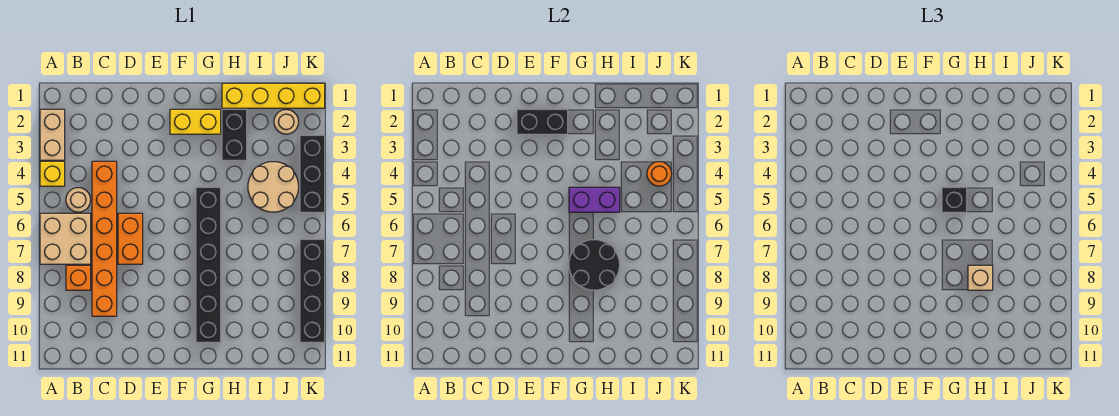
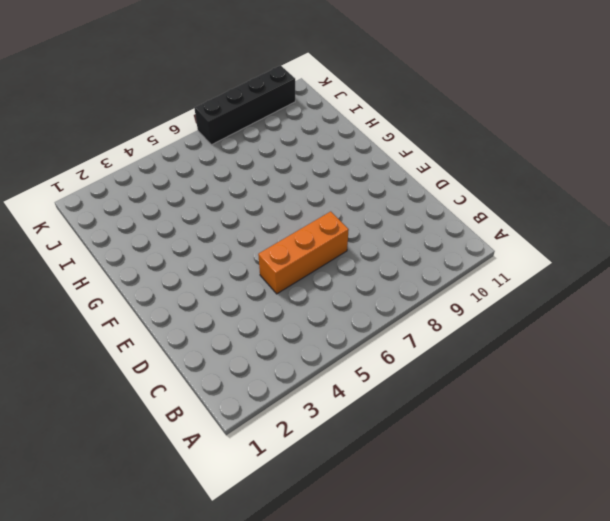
orange brick D5:D7 level 1 -> orange brick D6:D7 level 1
none -> tan brick A2:A3 level 1
none -> yellow brick A4 level 1
none -> tan brick A6:B7 level 1

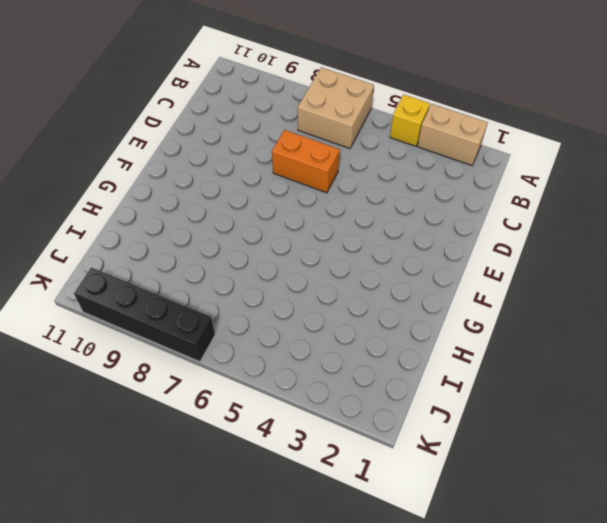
none -> tan round brick B5 level 1
none -> orange brick B8 level 1
none -> orange brick C4:C9 level 1

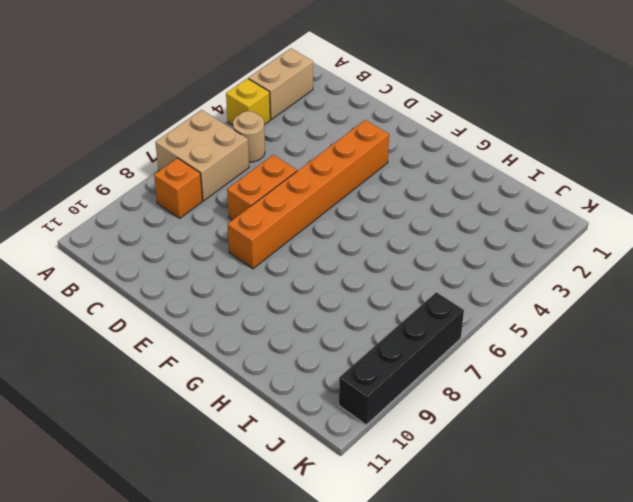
orange brick E3:E8 level 1 -> orange brick C4:C9 level 1
none -> yellow brick F2:G2 level 1
none -> black brick G5:G10 level 1
none -> yellow brick H1:K1 level 1

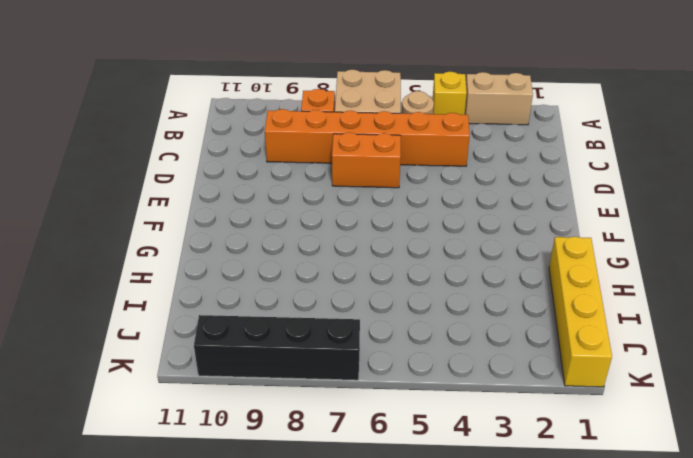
none -> yellow brick F2:G2 level 1
none -> black brick G5:G10 level 1
none -> black brick H2:H3 level 1

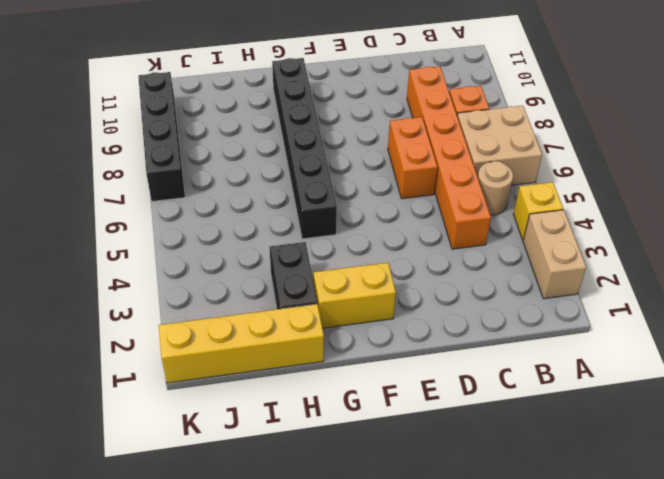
none -> tan round brick I4:J5 level 1
none -> tan round brick J2 level 1
none -> black brick K3:K5 level 1

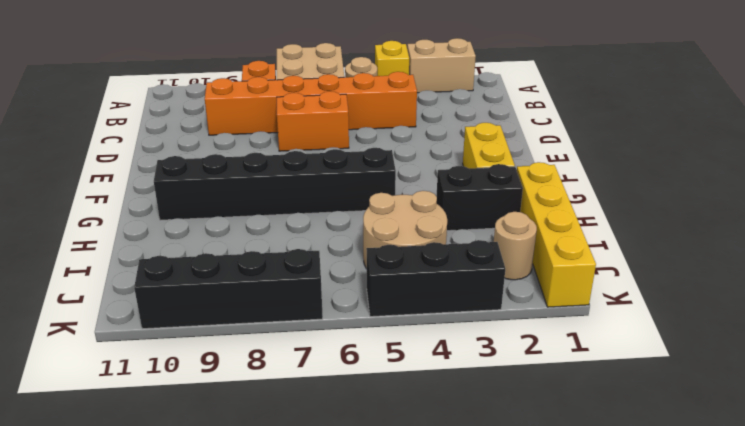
none -> black brick E2:F2 level 2
none -> purple brick G5:H5 level 2
none -> black round brick G7:H8 level 2

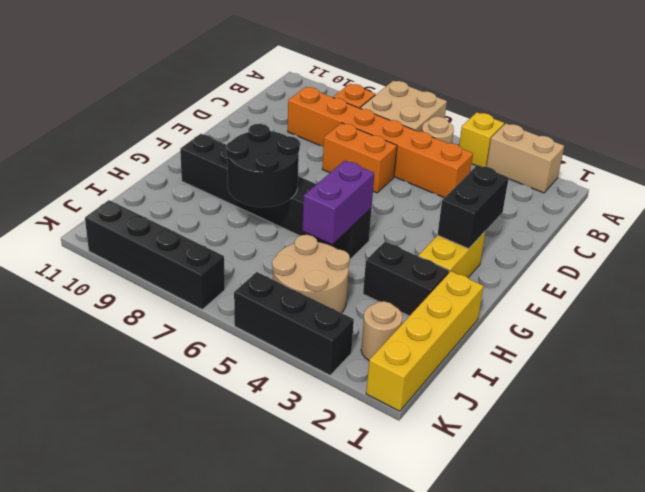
none -> orange round brick J4 level 2
none -> black brick G5 level 3
none -> tan brick H8 level 3

